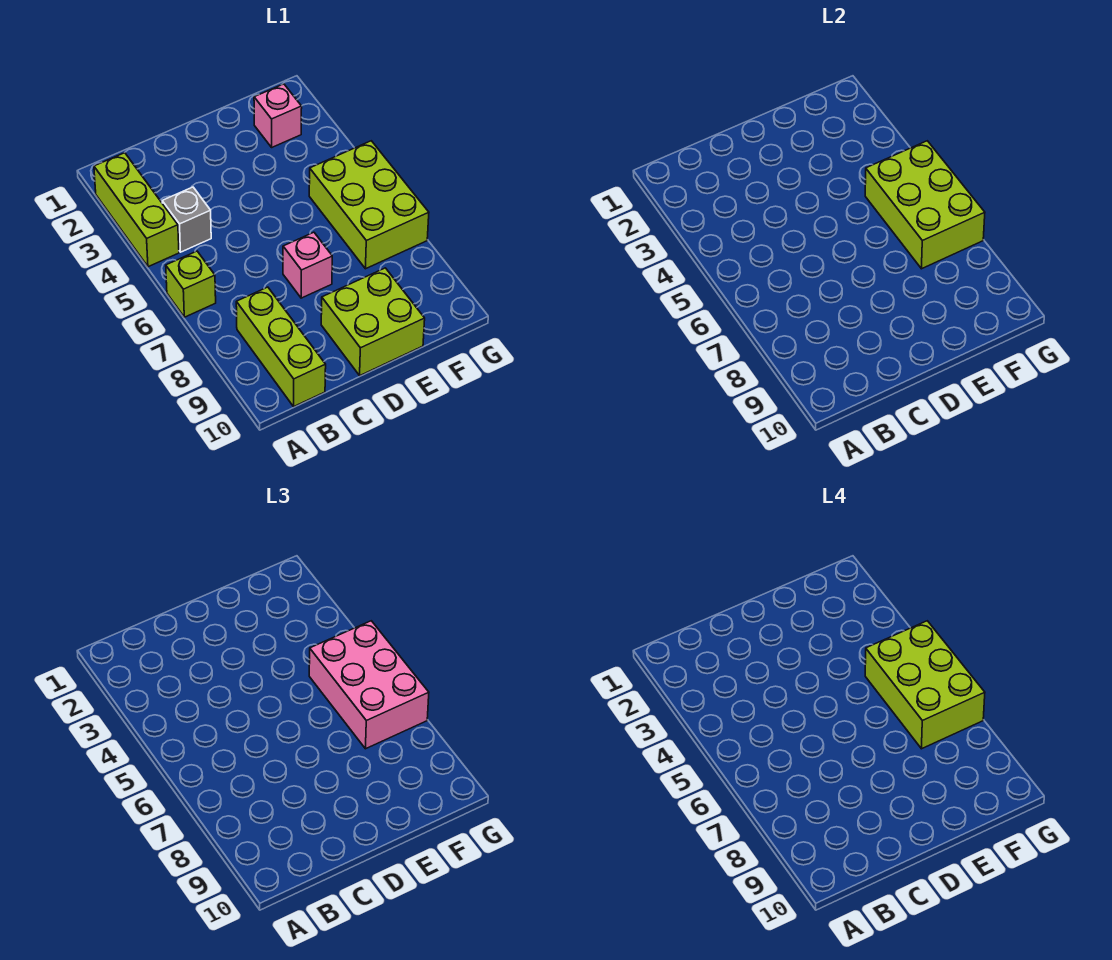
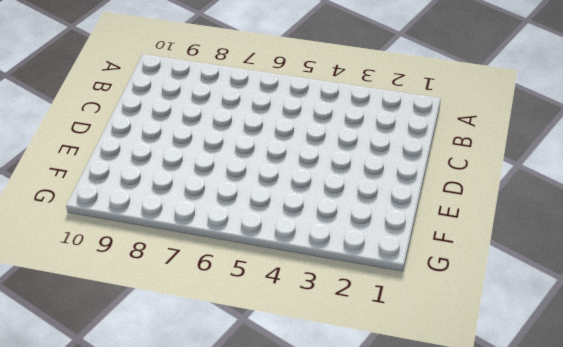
none -> lime brick A2:A4 level 1
none -> lime brick A6 level 1

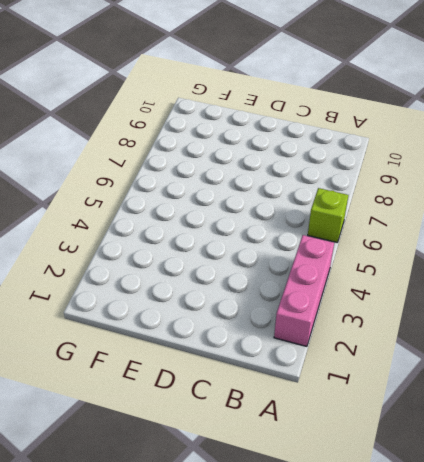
pink brick A2:A4 level 1 -> lime brick A2:A4 level 1
none -> grey brick B4 level 1
none -> lime brick B8:B10 level 1

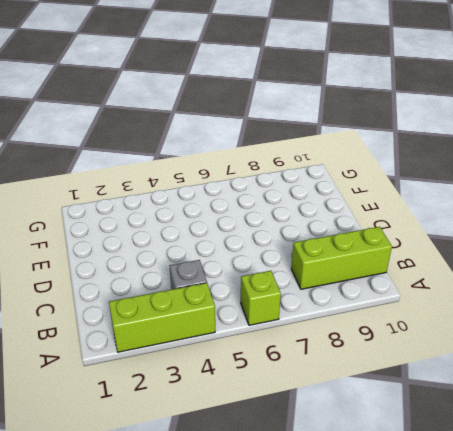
none -> pink brick D7 level 1
none -> lime brick D9:E10 level 1

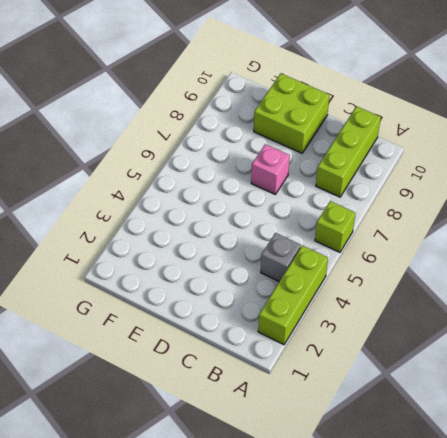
none -> pink brick F2 level 1
none -> lime brick F5:G7 level 1

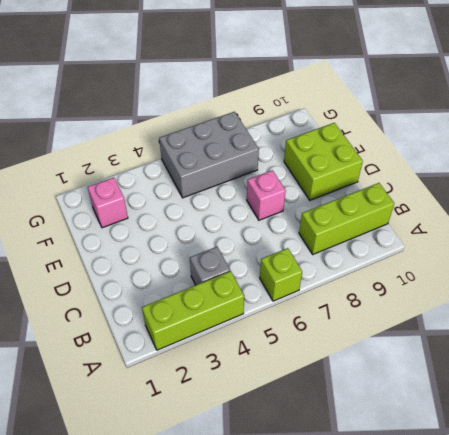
grey brick F5:G7 level 1 -> lime brick F5:G7 level 1
none -> lime brick F5:G7 level 2
none -> pink brick F5:G7 level 3

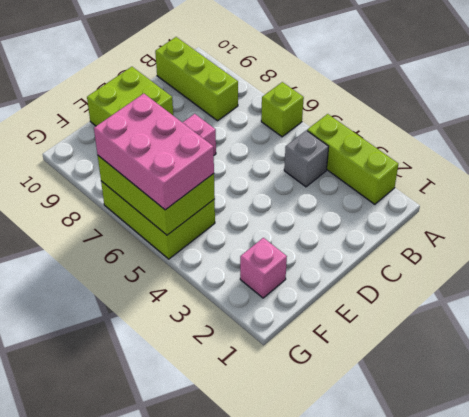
none -> lime brick F5:G7 level 4

